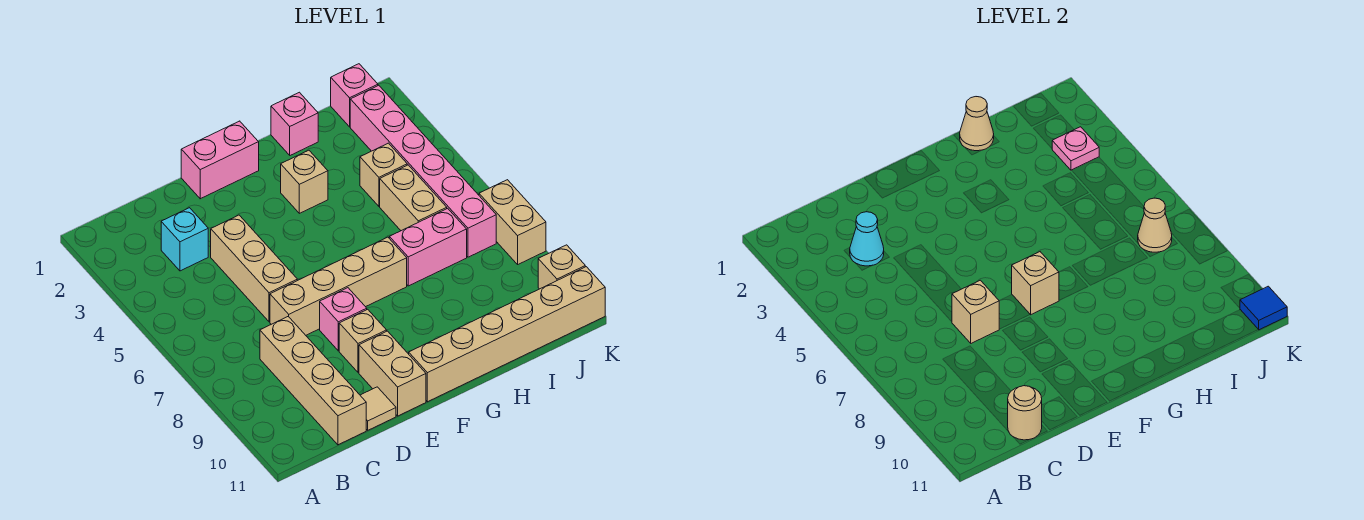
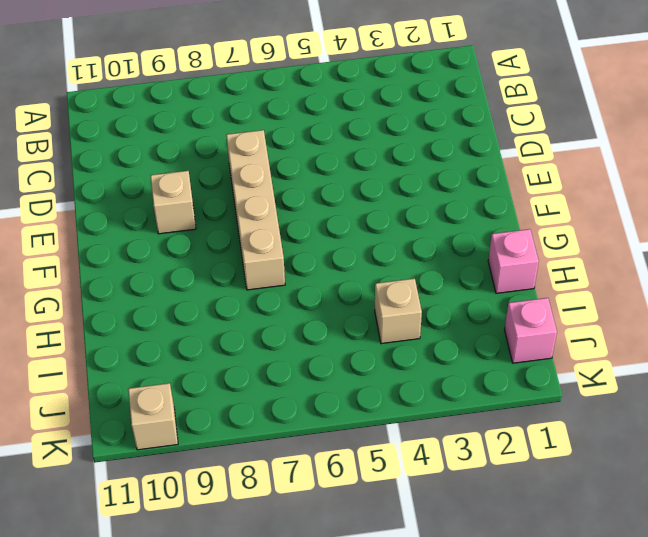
none -> cyan brick C3 level 1
none -> tan brick C8:C11 level 1
none -> tan brick D4:D6 level 1

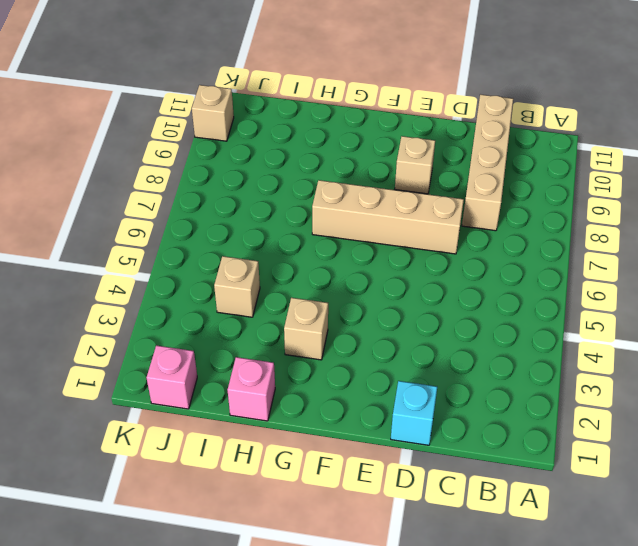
cyan brick D1 level 1 -> cyan brick C3 level 1
none -> tan brick D4:D6 level 1
none -> tan tile D11 level 1
none -> pink brick E1:F1 level 1

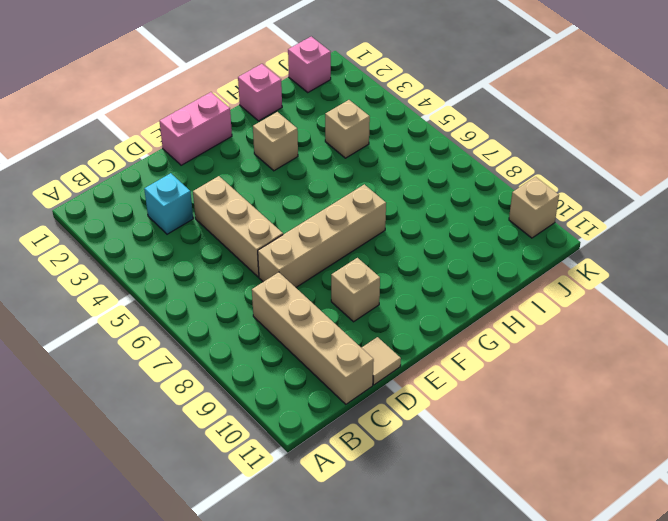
none -> pink brick E8 level 1
none -> tan brick E10:E11 level 1
none -> tan brick F11:K11 level 1

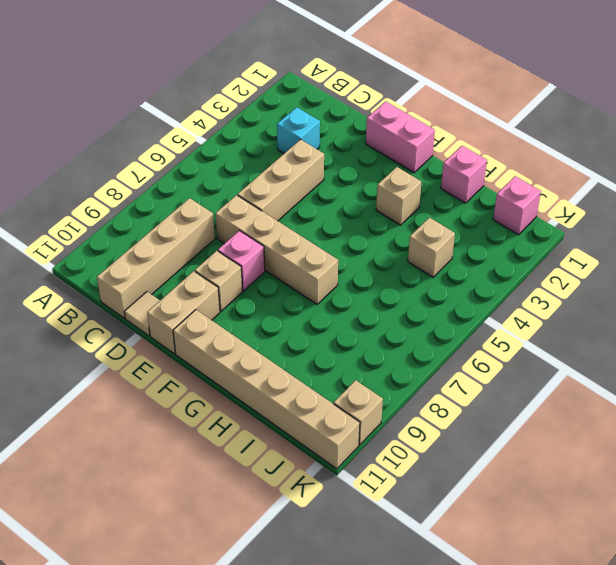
none -> pink brick H7:I7 level 1
none -> tan brick I5:I6 level 1
none -> pink brick J2:J7 level 1

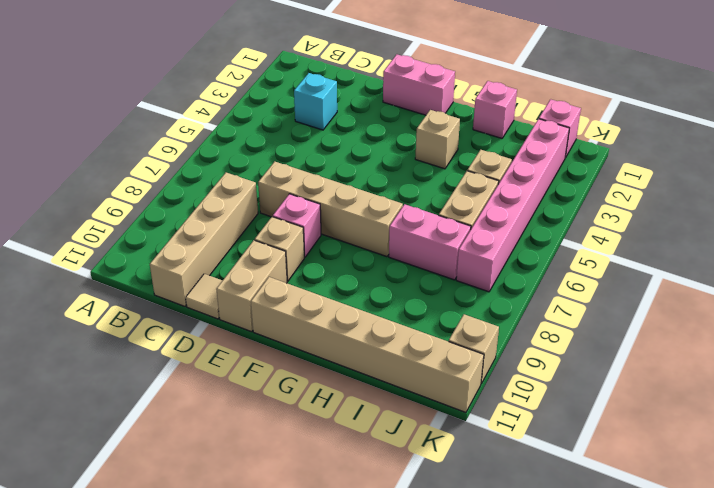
none -> tan brick D4:D6 level 1
none -> tan brick K7:K8 level 1
none -> cyan cone C3 level 2

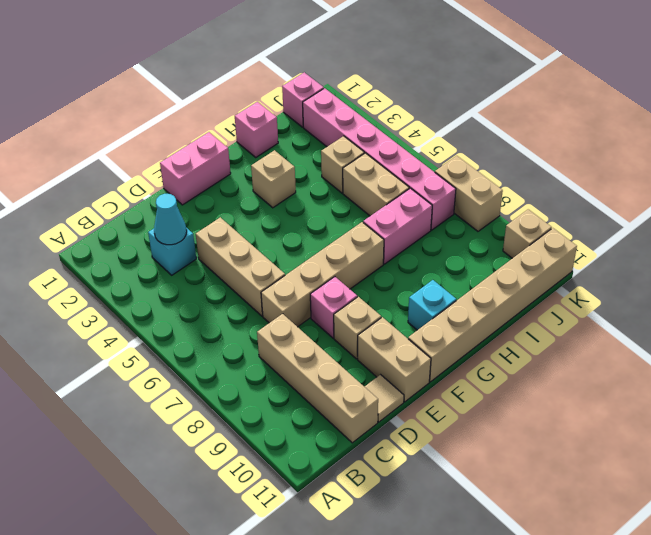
cyan brick G10 level 1 -> none
none -> tan round brick C11 level 2
none -> tan brick D7 level 2
none -> tan brick F7 level 2

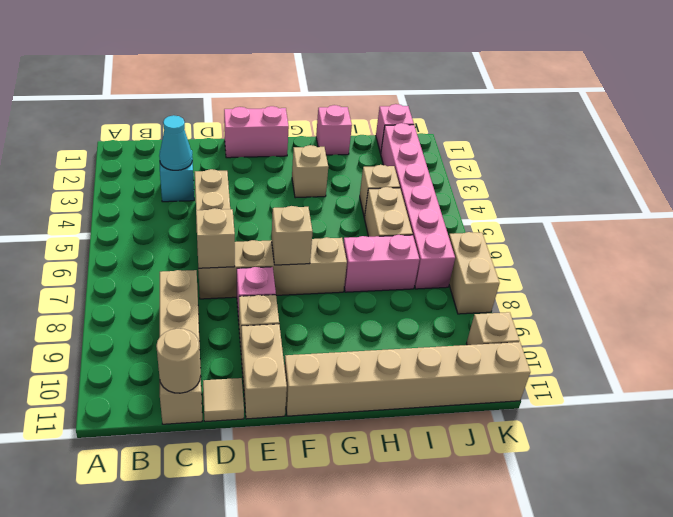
none -> tan cone H1 level 2
none -> pink plate J3 level 2
none -> tan cone J7 level 2

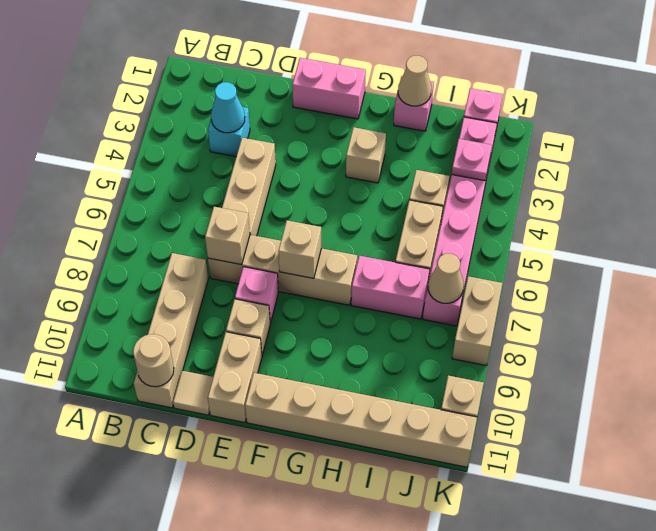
none -> blue tile K11 level 2

